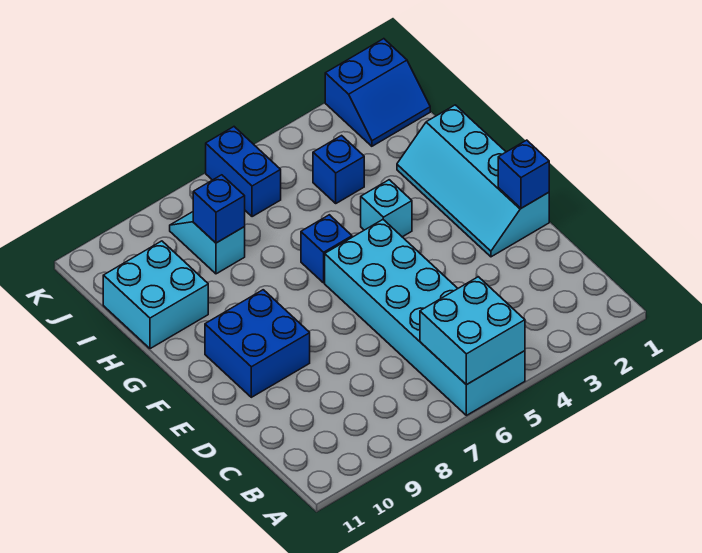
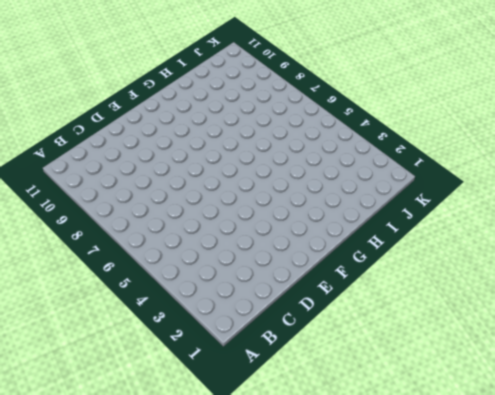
none -> cyan brick A5:F6 level 1
none -> cyan slope E1:H2 level 1 top 1
none -> blue brick E9:F10 level 1

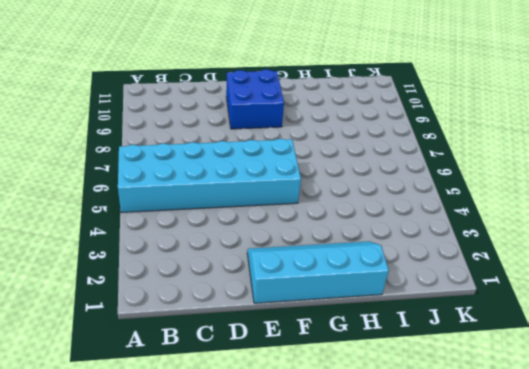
none -> cyan brick G4 level 1
none -> blue brick G6 level 1
none -> cyan brick H10:I11 level 1

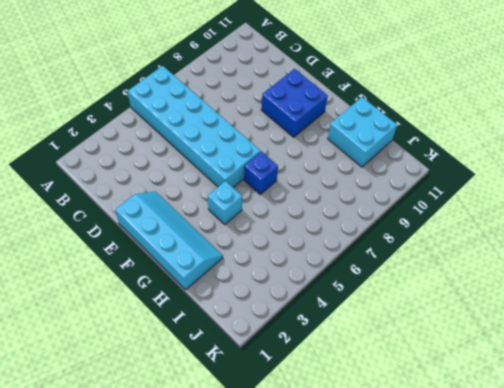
none -> blue brick I4 level 1
none -> cyan slope I8:J8 level 1 top I
none -> blue slope J1:K2 level 1 top K

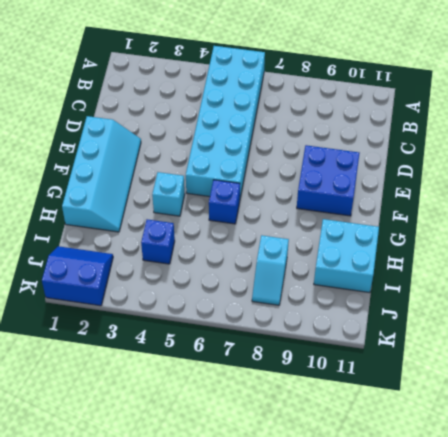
none -> blue brick J6:K6 level 1
none -> cyan brick A5:B6 level 2
none -> blue brick E1 level 2

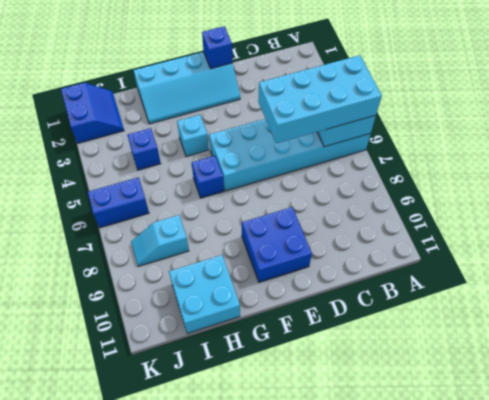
cyan brick A5:D6 level 3 -> none
none -> blue brick I8 level 2

